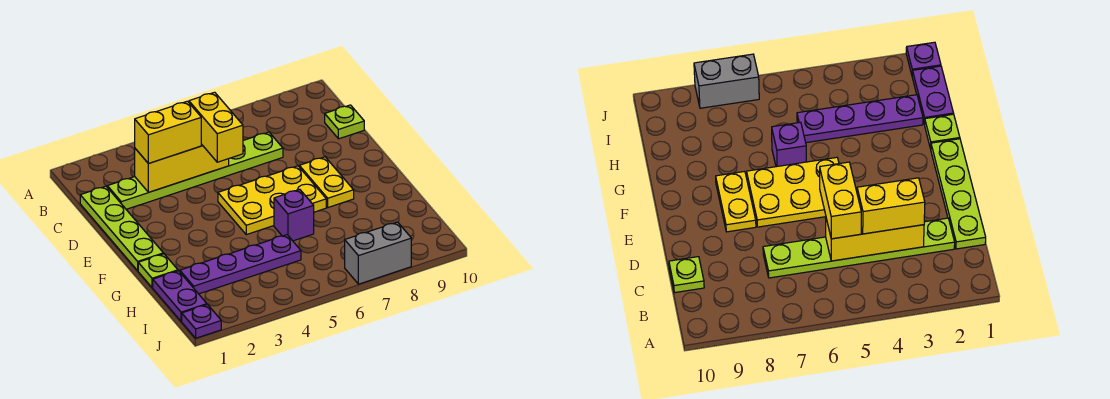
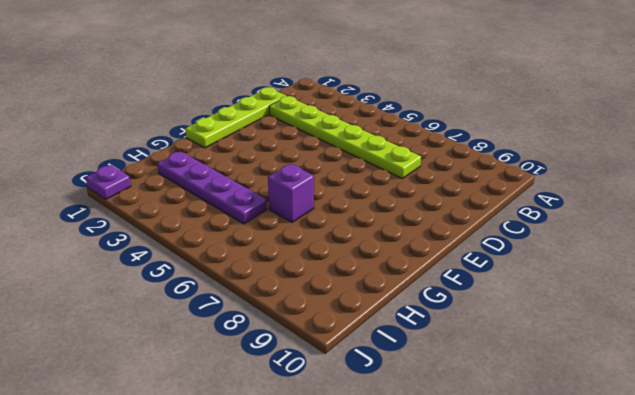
none -> lime plate C10 level 1
none -> yellow plate E5:F7 level 1
none -> yellow plate E8:F8 level 1

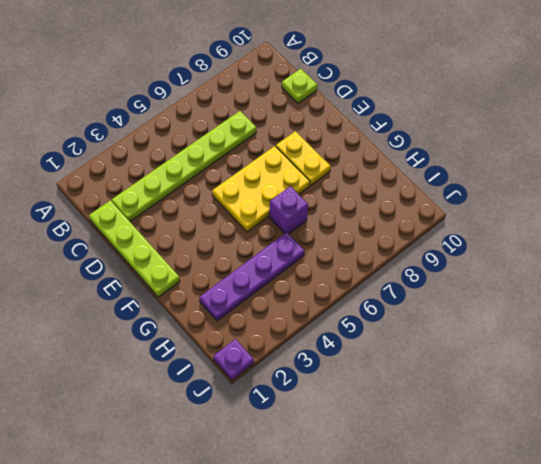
none -> lime plate G1 level 1
none -> purple plate H1:I1 level 1
none -> grey brick J7:J8 level 1

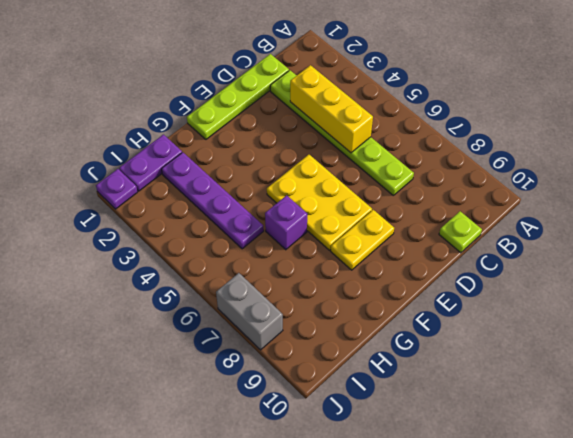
none -> lime plate G1 level 1
none -> yellow brick C3:C4 level 3
none -> yellow brick C5:D5 level 3

